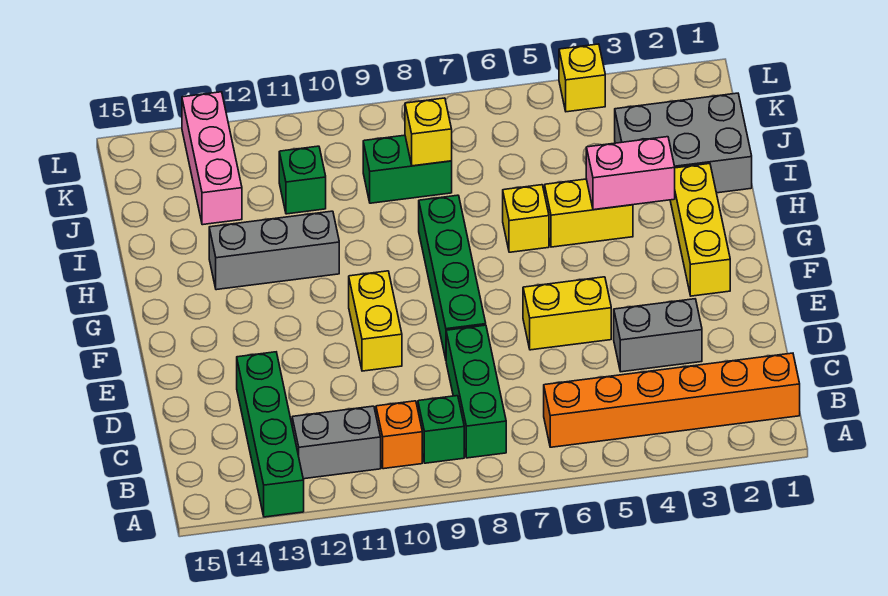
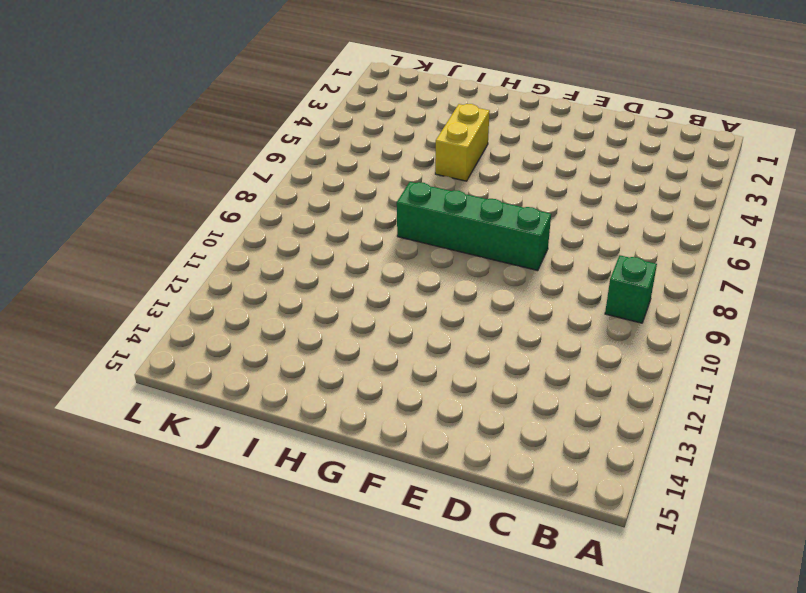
none -> green brick A13:D13 level 1
none -> orange brick B1:B6 level 1
none -> green brick B8:D8 level 1

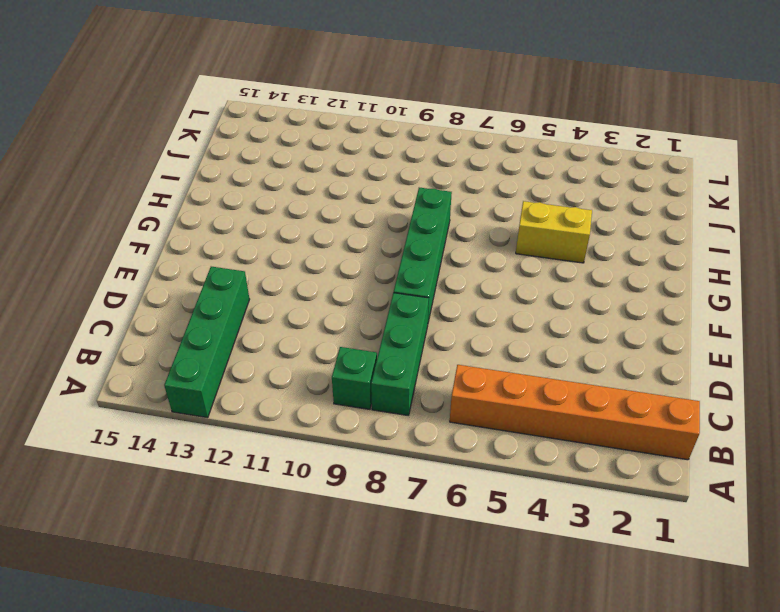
none -> orange brick B10 level 1
none -> grey brick B11:B12 level 1
none -> grey brick D3:D4 level 1

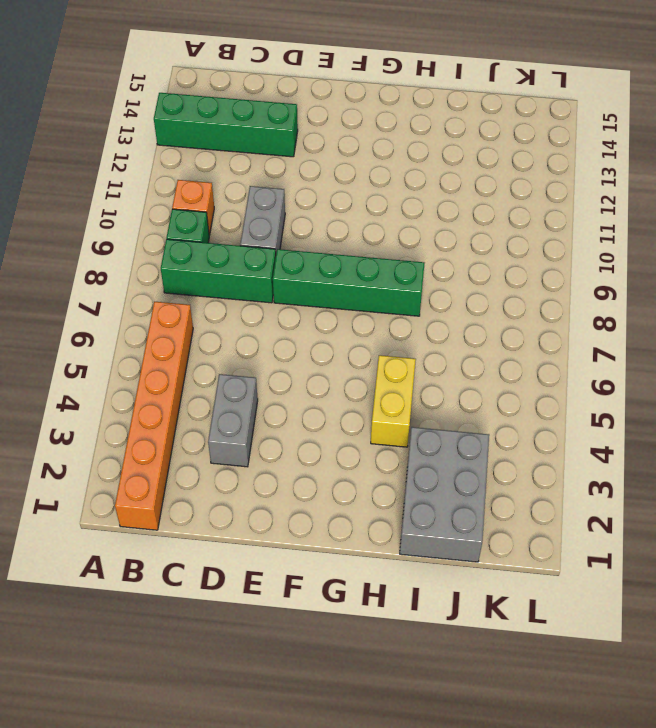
grey brick D9:D10 level 1 -> grey brick B11:B12 level 1
none -> yellow brick E5:E6 level 1
none -> yellow brick E10:F10 level 1
none -> yellow brick F2:H2 level 1

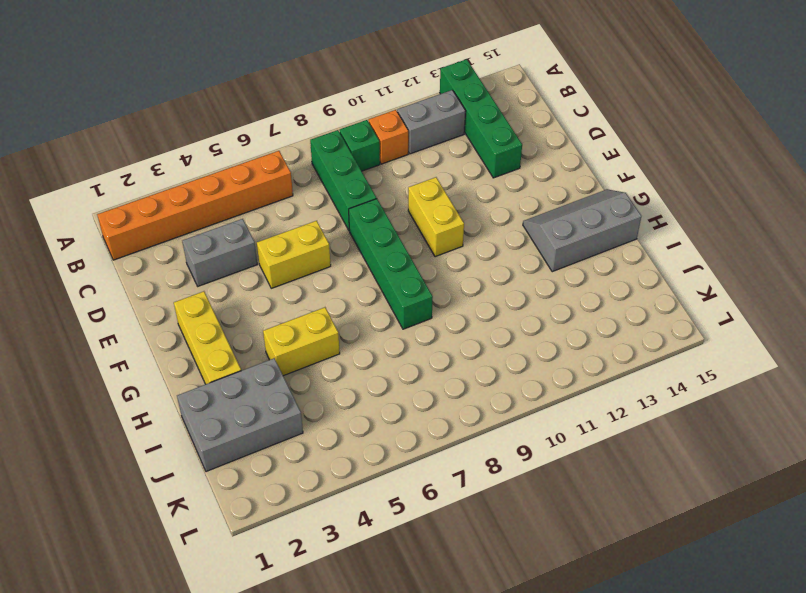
grey slope G13:H15 level 1 top H -> grey brick H11:H13 level 1
none -> yellow brick H6 level 1
none -> green brick J8:J9 level 1
none -> green brick J11 level 1

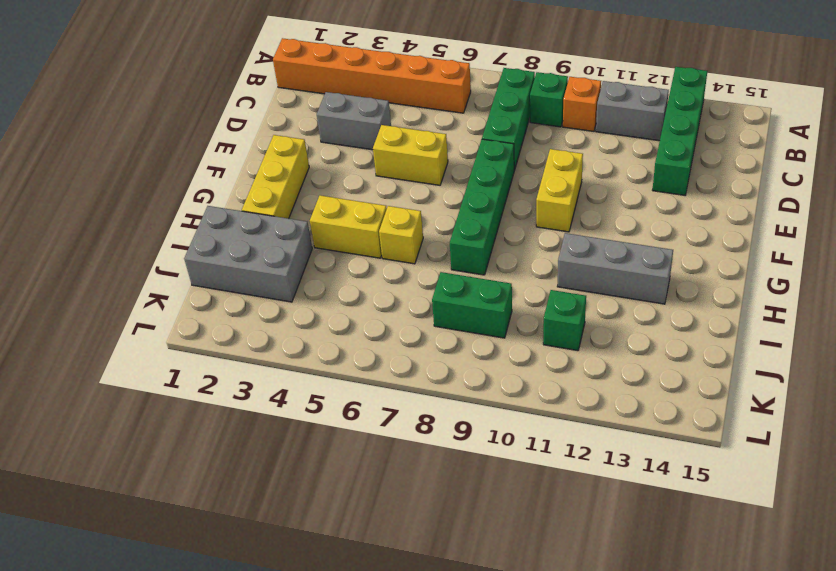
none -> pink brick J13:L13 level 1
none -> yellow brick L4 level 1
none -> pink brick H3:H4 level 2

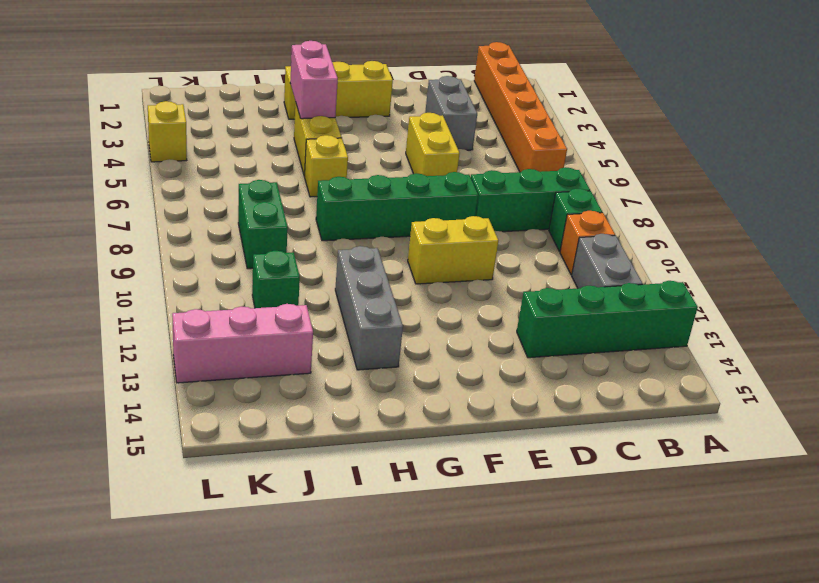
none -> grey brick I1:J3 level 1
none -> yellow brick J8 level 2

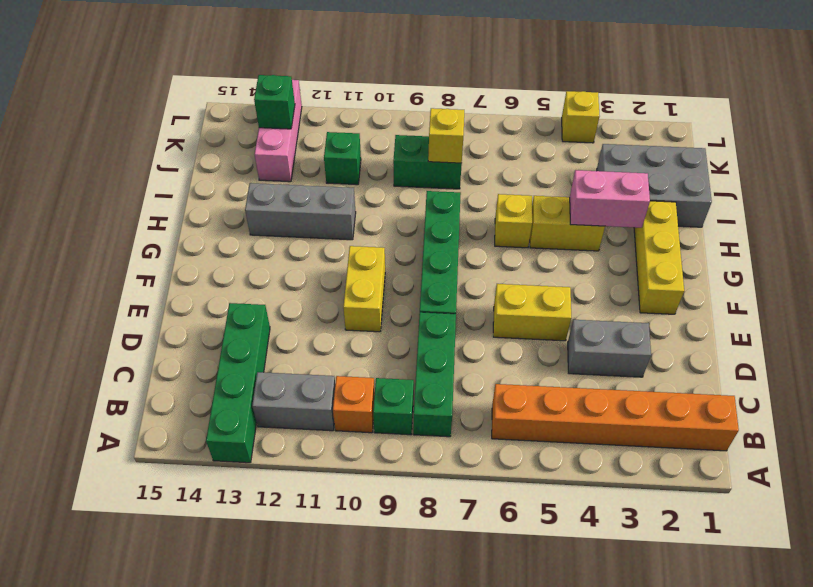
green brick K13 level 2 -> none

